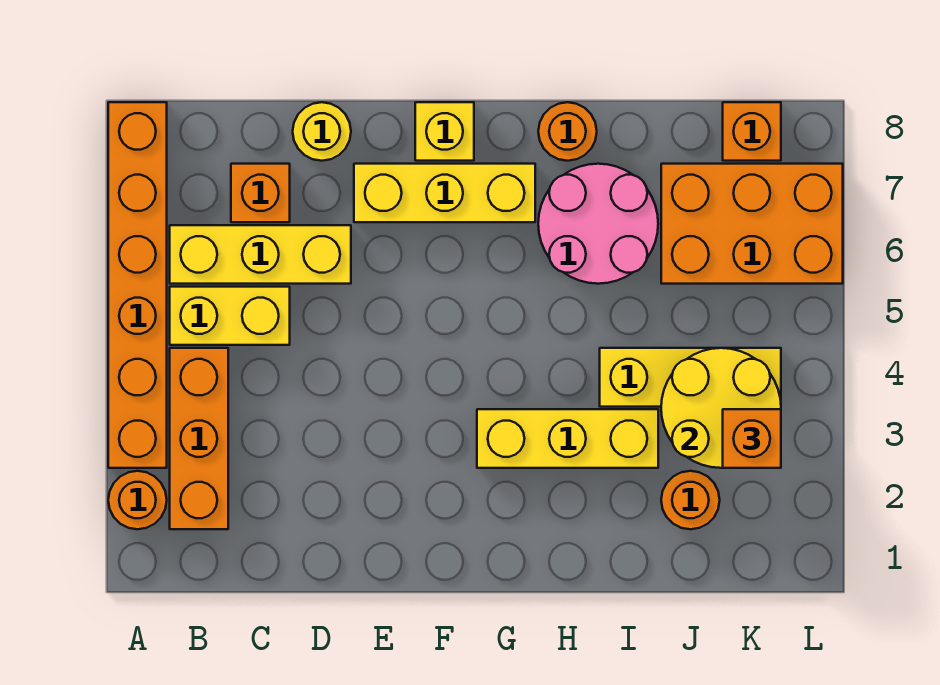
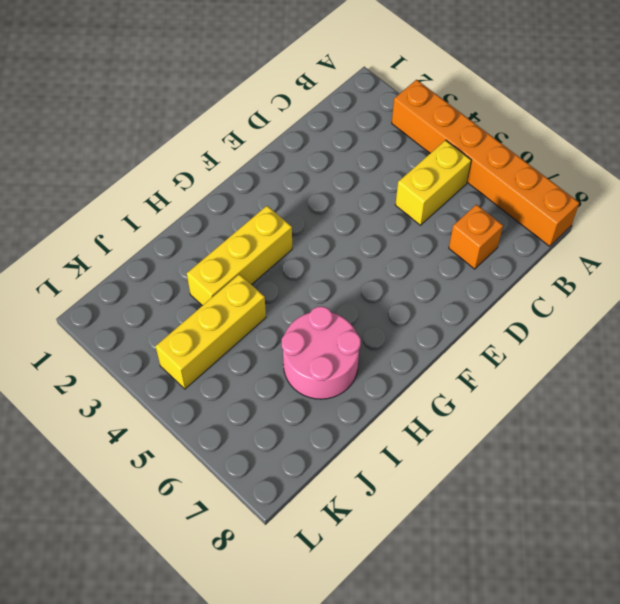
none -> orange round brick A2 level 1
none -> orange brick B2:B4 level 1
none -> yellow brick B6:D6 level 1

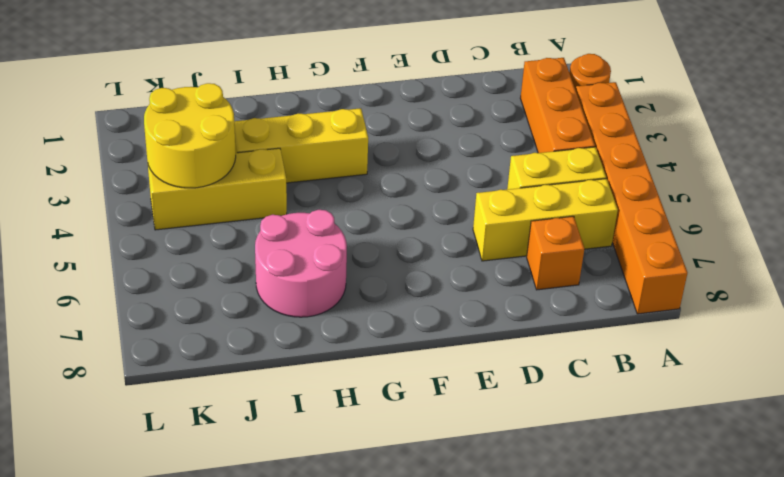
none -> yellow round brick D8 level 1
none -> yellow brick E7:G7 level 1
none -> yellow brick F8 level 1

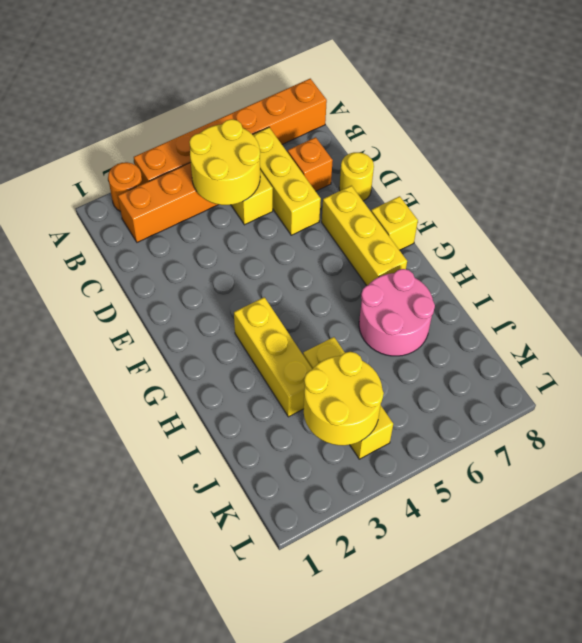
yellow round brick B4:C5 level 2 -> none
none -> orange round brick H8 level 1
none -> orange round brick J2 level 1
none -> orange brick J6:L7 level 1

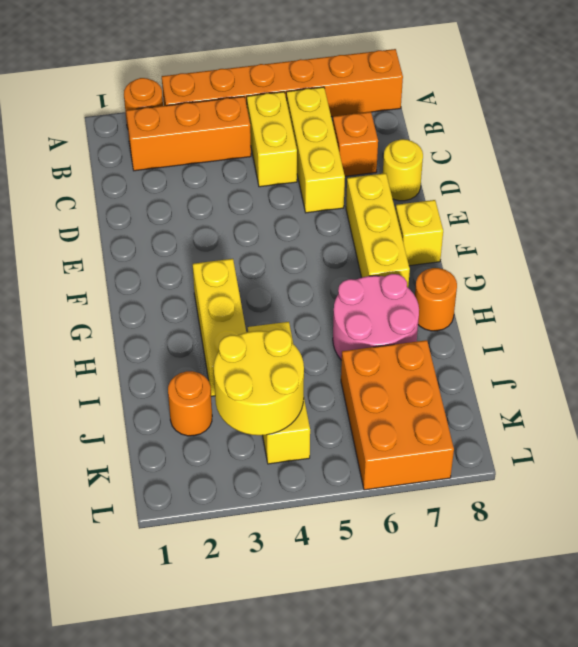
none -> orange brick K8 level 1
none -> orange brick K3 level 3

